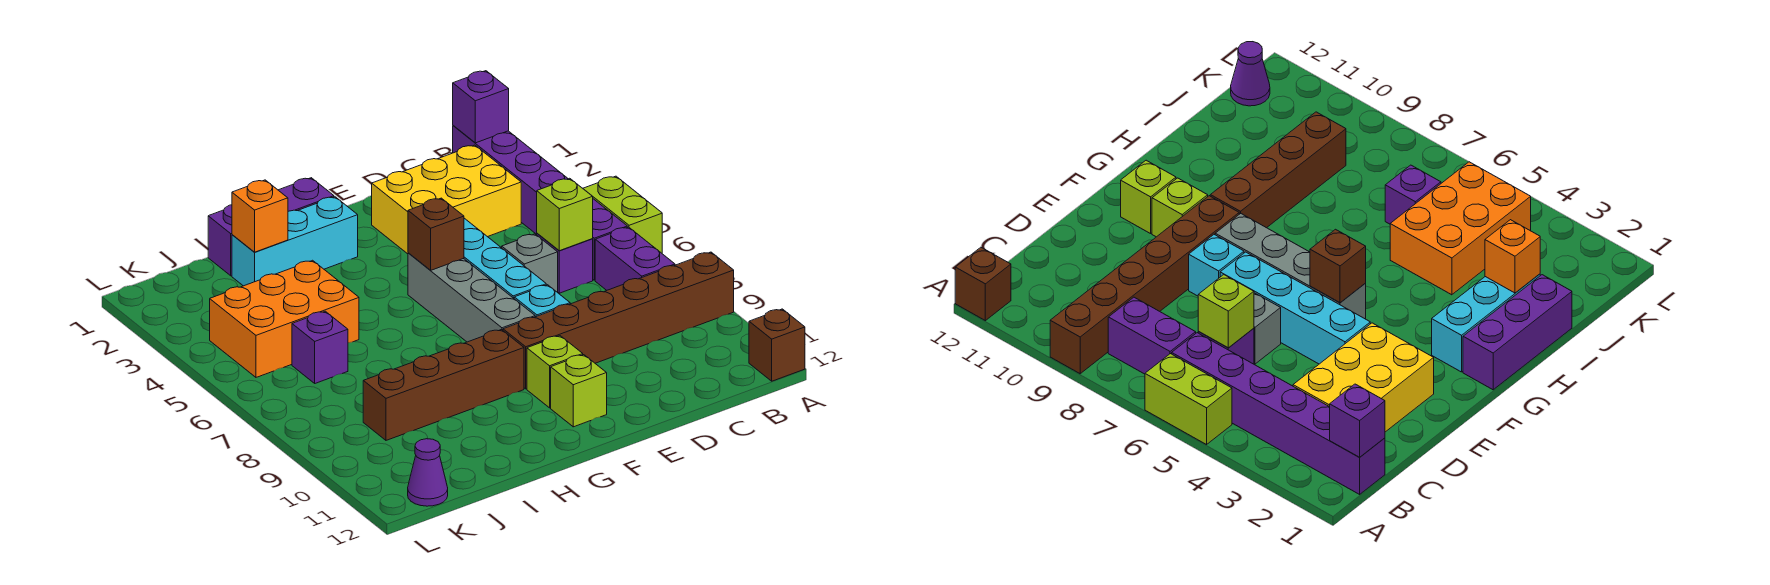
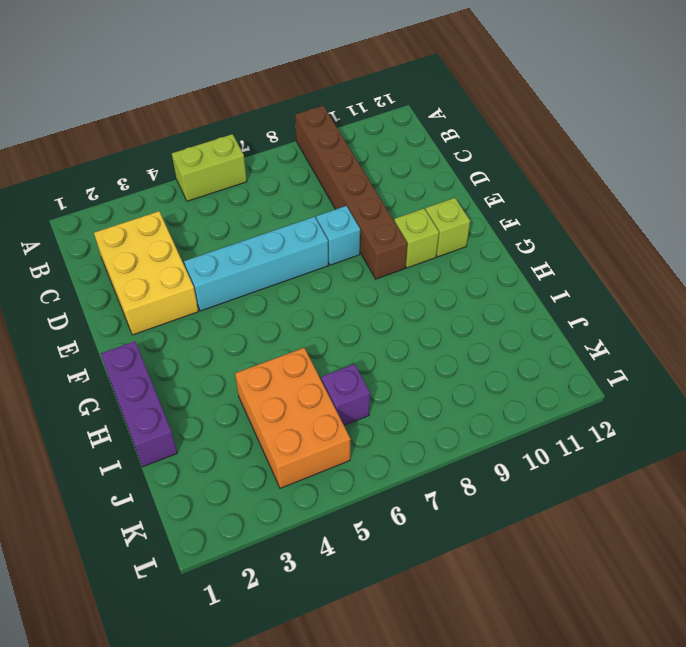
none -> brown brick A12 level 1
none -> purple brick B1:B6 level 1
none -> purple brick B7:B8 level 1

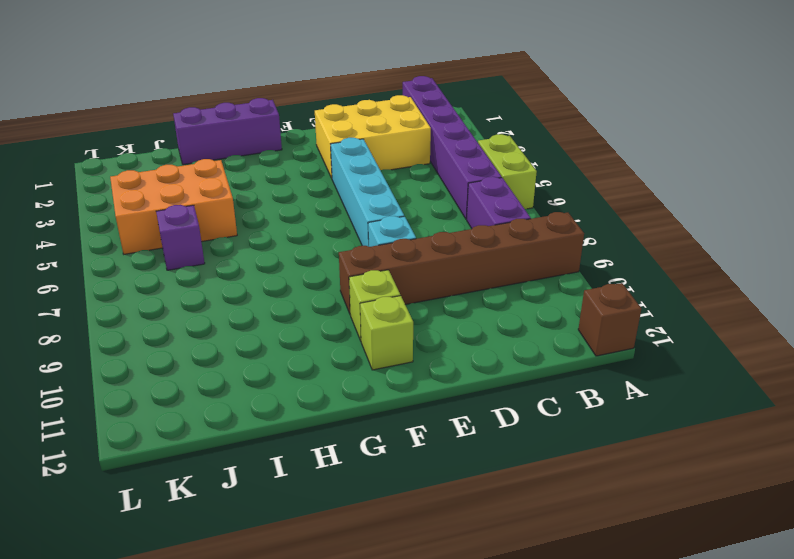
none -> purple brick C6 level 1
none -> grey brick D6 level 1
none -> grey brick F5:F8 level 1

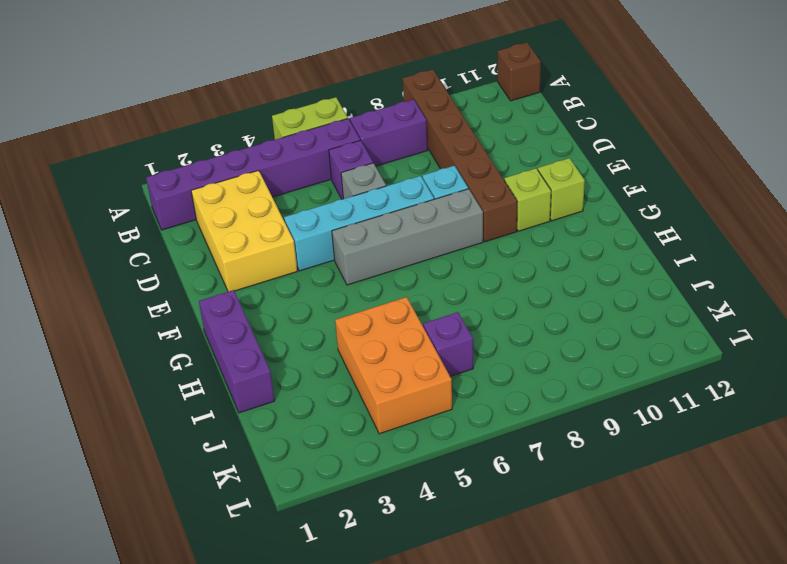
none -> cyan brick G2:I2 level 1
none -> brown brick G9:J9 level 1
none -> purple cone K12 level 1

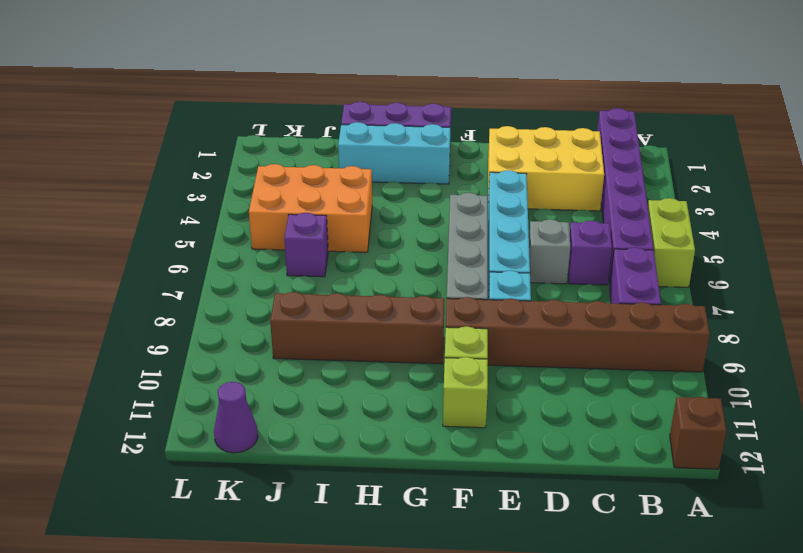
none -> purple brick B1 level 2
none -> lime brick C6 level 2
none -> brown brick F5 level 2

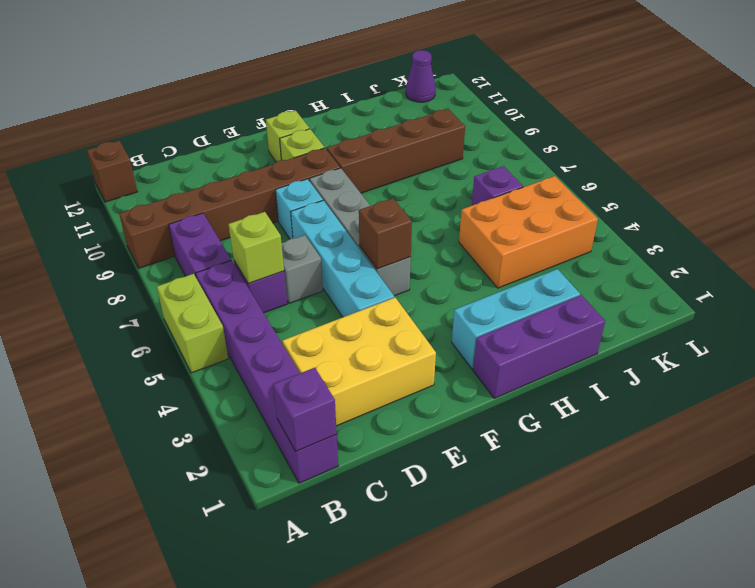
none -> orange brick I2 level 2

